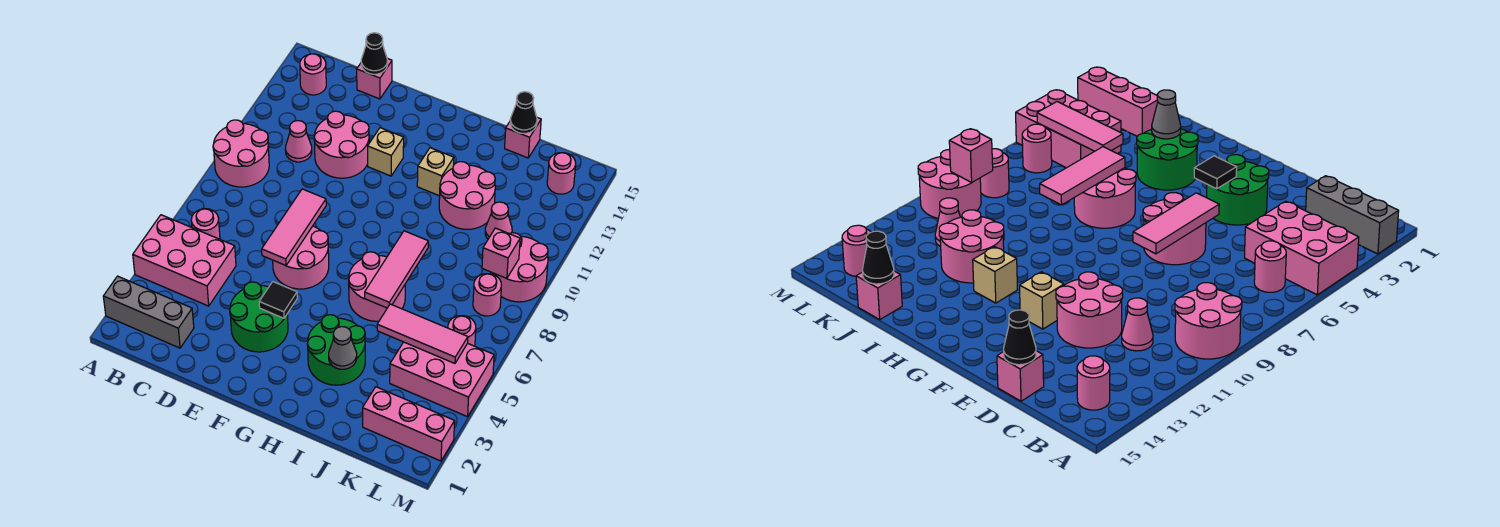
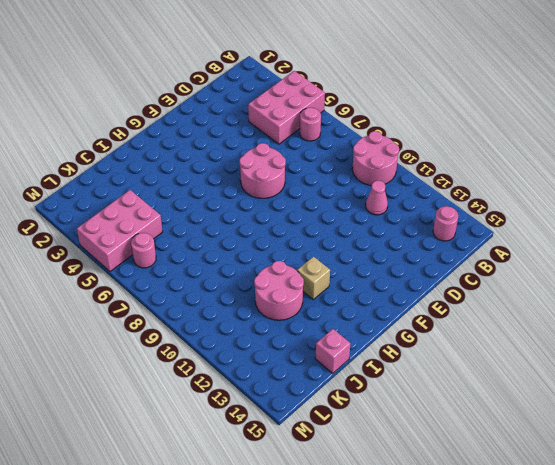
none -> grey brick A2:C2 level 1
none -> pink round brick D11:E12 level 1
none -> pink brick D15 level 1
none -> green round brick E3:F4 level 1

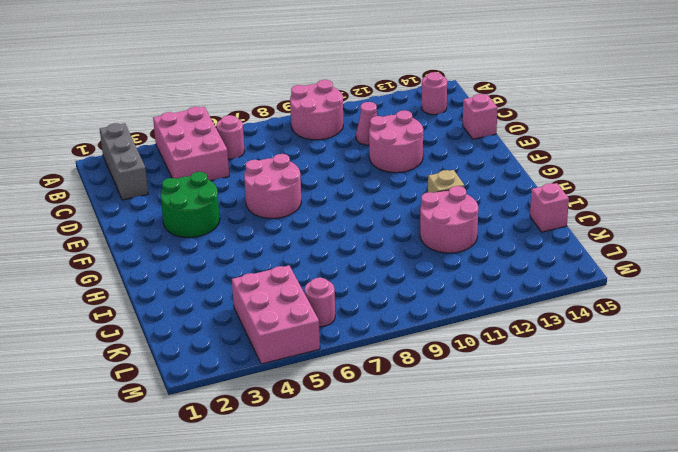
none -> tan brick F12 level 1
none -> green round brick H3:I4 level 1
none -> pink round brick H6:I7 level 1
none -> pink brick K2:M2 level 1

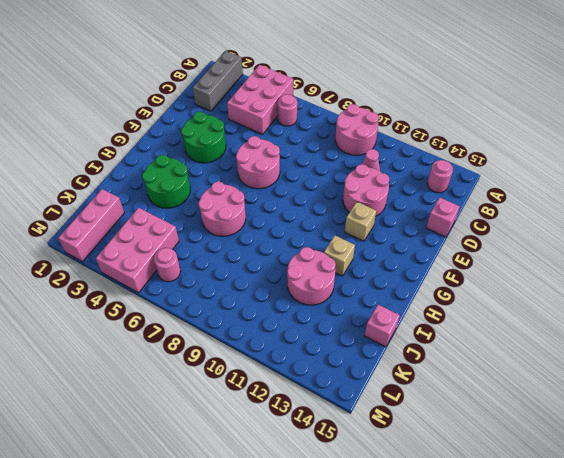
none -> pink cone K11 level 1
none -> pink round brick L8 level 1
none -> pink round brick L9:M10 level 1
none -> pink round brick L14 level 1

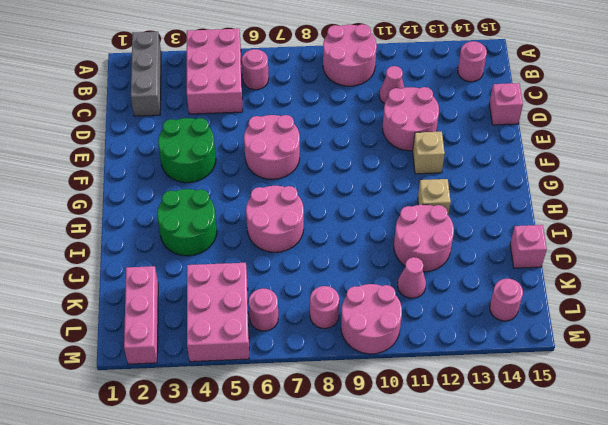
none -> black cone D15 level 2
none -> pink tile E6:E8 level 2
none -> black tile F4 level 2
none -> grey cone I3 level 2

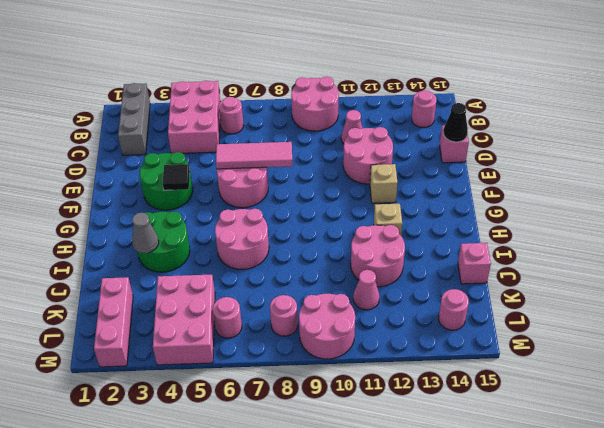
none -> pink tile I6:I8 level 2
none -> pink tile J5:L5 level 2
none -> black cone J15 level 2
none -> pink brick L9 level 2

